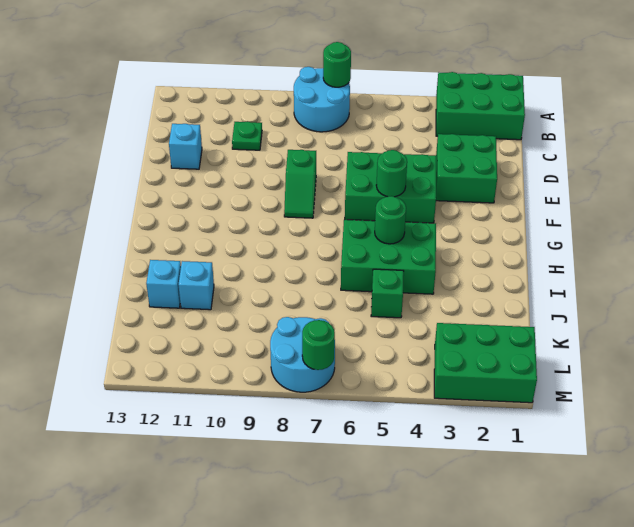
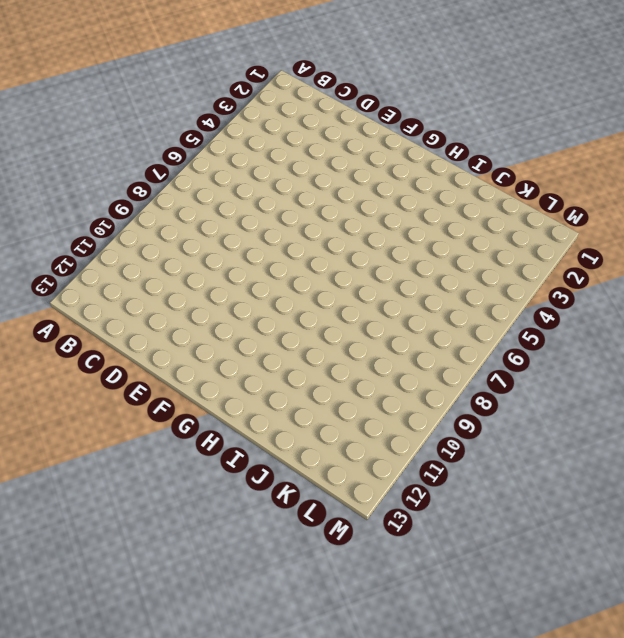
none -> green brick A1:B3 level 1
none -> cyan round brick A7:B8 level 1
none -> green plate C10 level 1

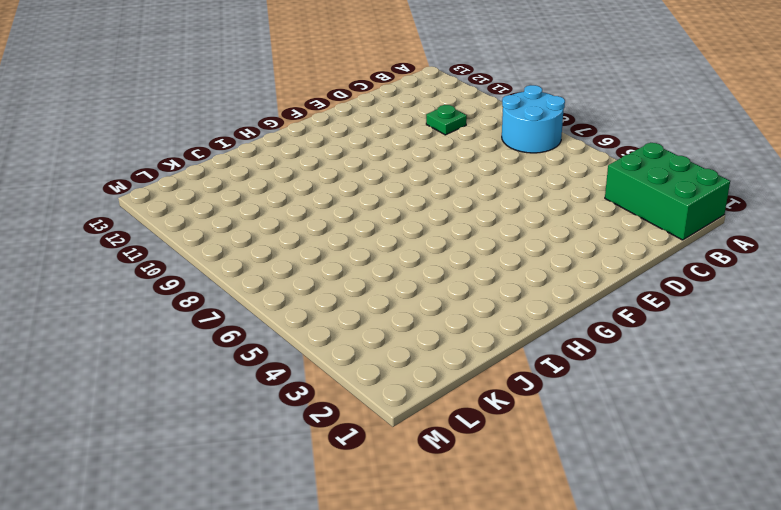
none -> green brick D2:E3 level 1
none -> cyan brick D12 level 1
none -> green brick E4:F6 level 1

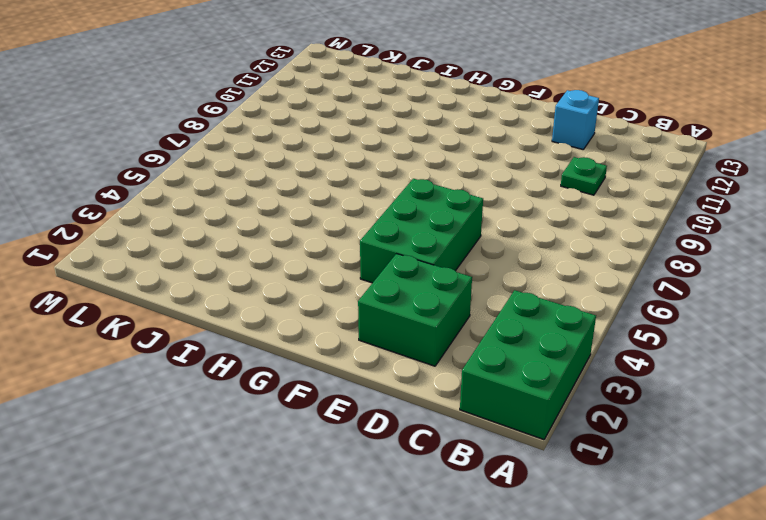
none -> cyan round brick A7:B8 level 1
none -> green slope E8:F8 level 1 top E
none -> green brick H4:I6 level 1

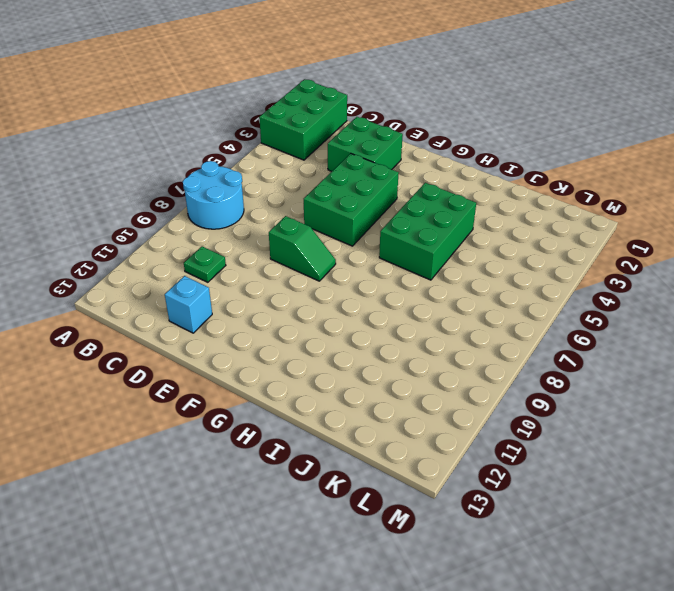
none -> green brick J5 level 1
none -> cyan brick J11 level 1
none -> cyan brick J12 level 1

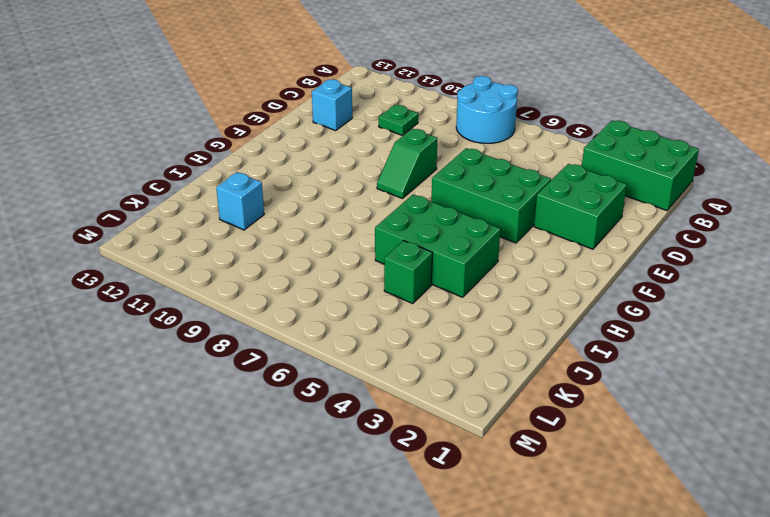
none -> cyan brick J12 level 1
none -> green brick L1:M3 level 1
none -> cyan round brick L7:M8 level 1

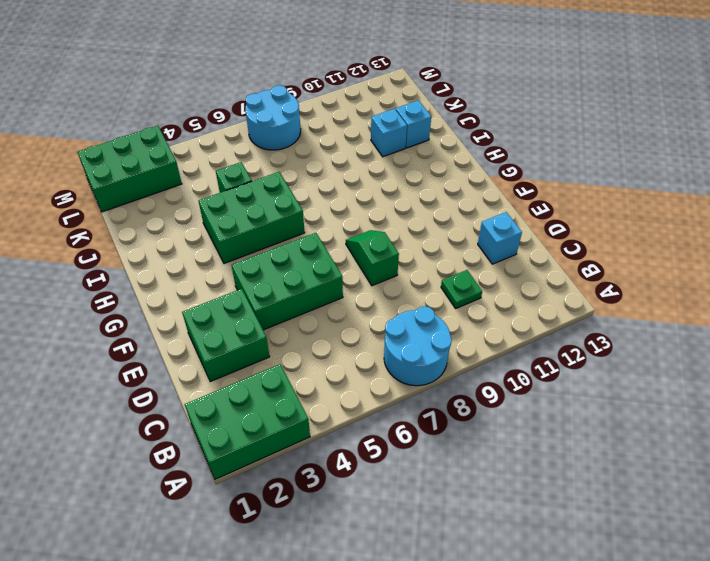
none -> green round brick A7 level 2
none -> green round brick F5 level 2
none -> green round brick H5 level 2

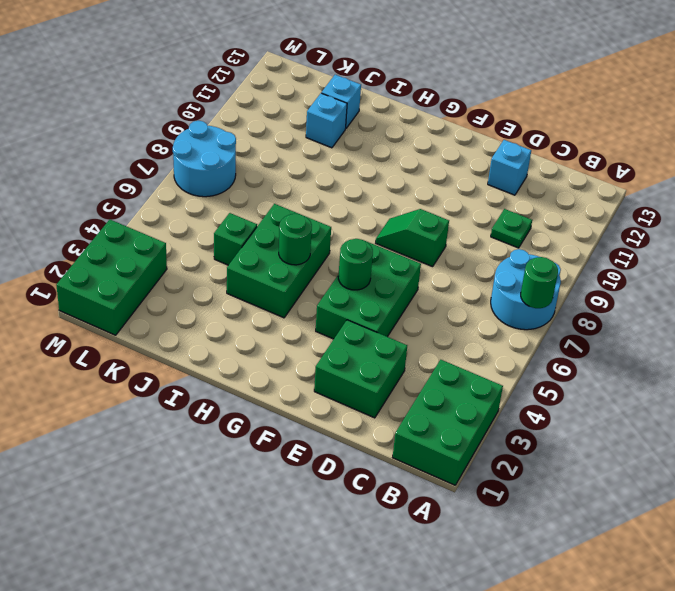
none -> green round brick M7 level 2

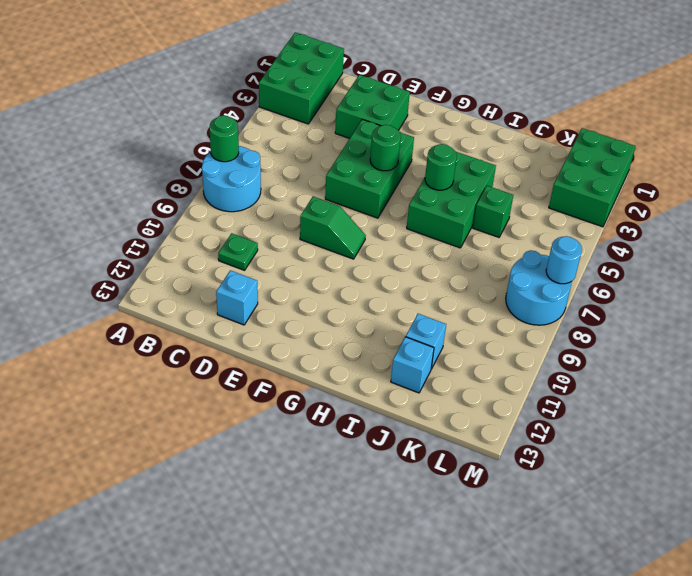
cyan round brick M7 level 2 -> green round brick M7 level 2

